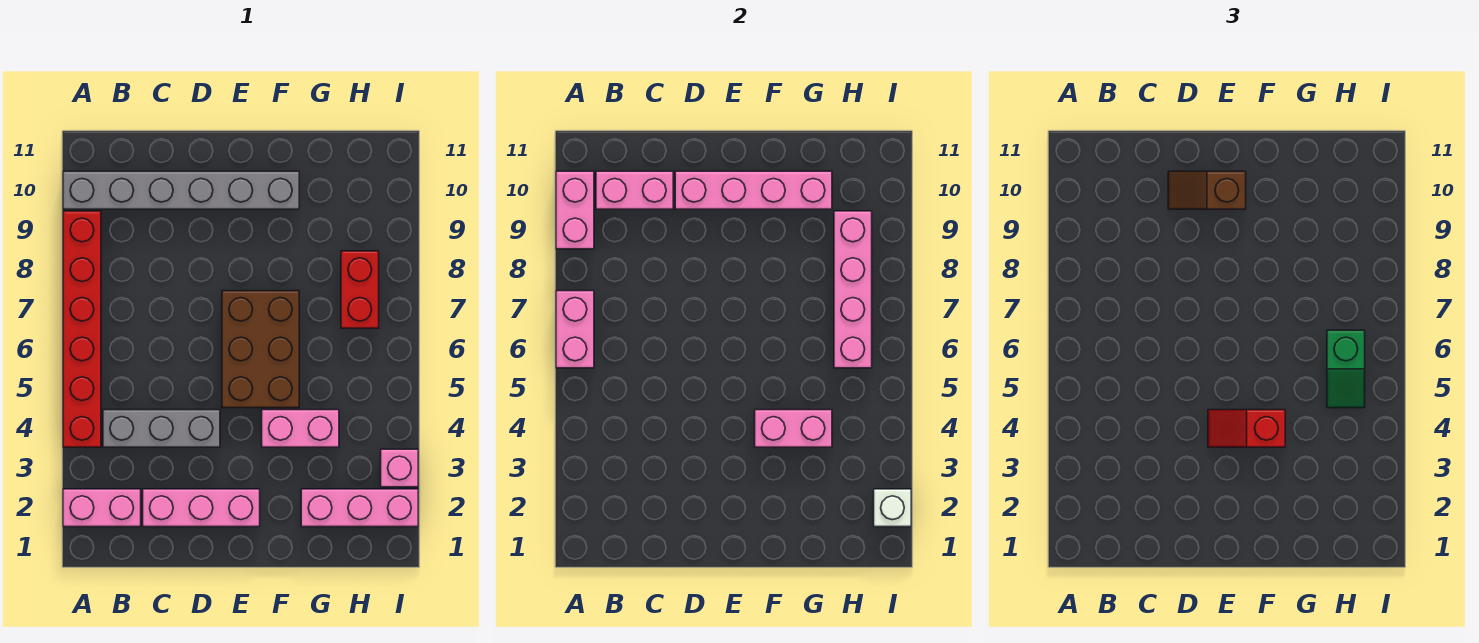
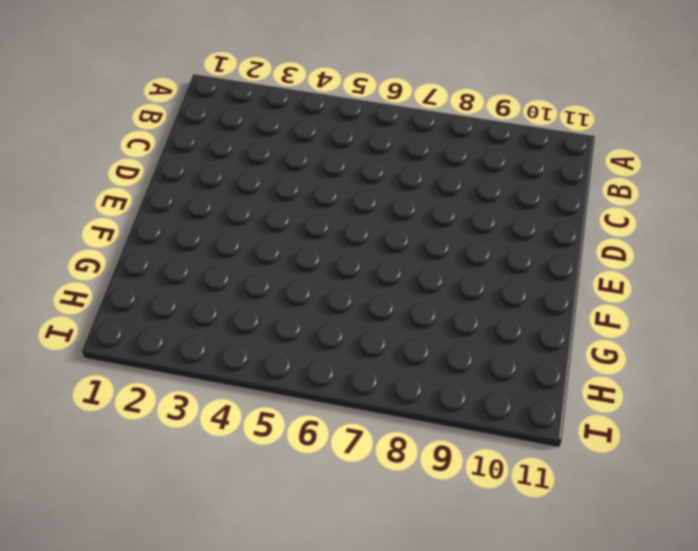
none -> pink brick A2:B2 level 1
none -> red brick A4:A9 level 1
none -> grey brick A10:F10 level 1

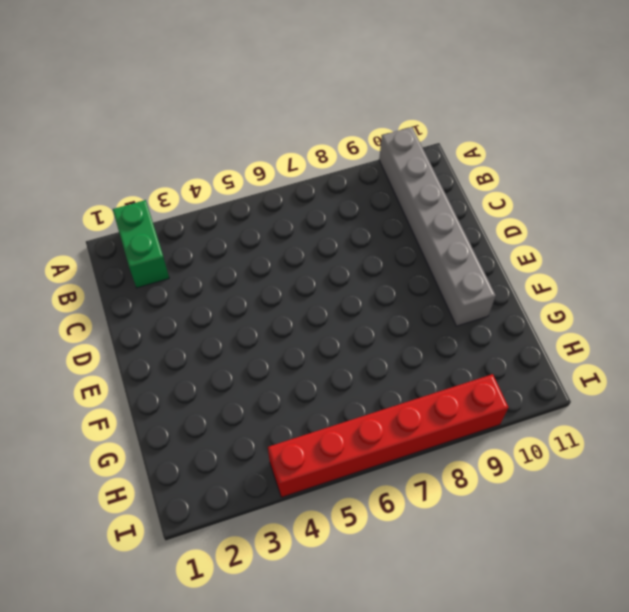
green brick A2:B2 level 1 -> pink brick A2:B2 level 1
red brick I4:I9 level 1 -> red brick A4:A9 level 1
none -> grey brick B4:D4 level 1
none -> pink brick C2:E2 level 1
none -> brown brick E5:F7 level 1

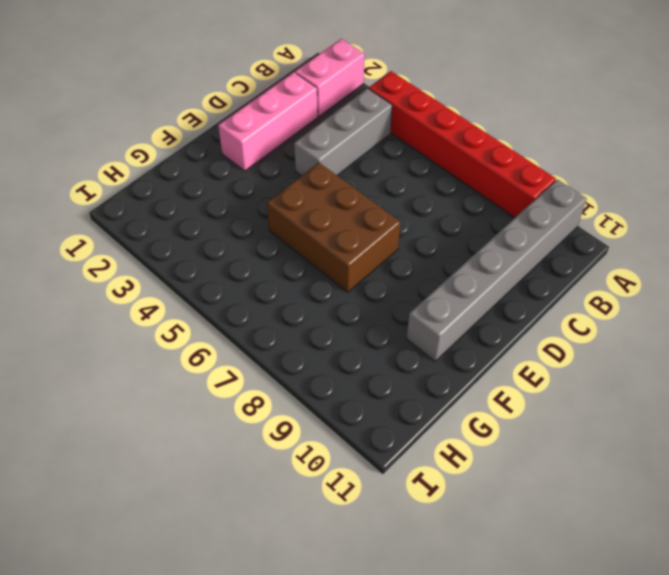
none -> pink brick F4:G4 level 1
none -> pink brick G2:I2 level 1
none -> red brick H7:H8 level 1

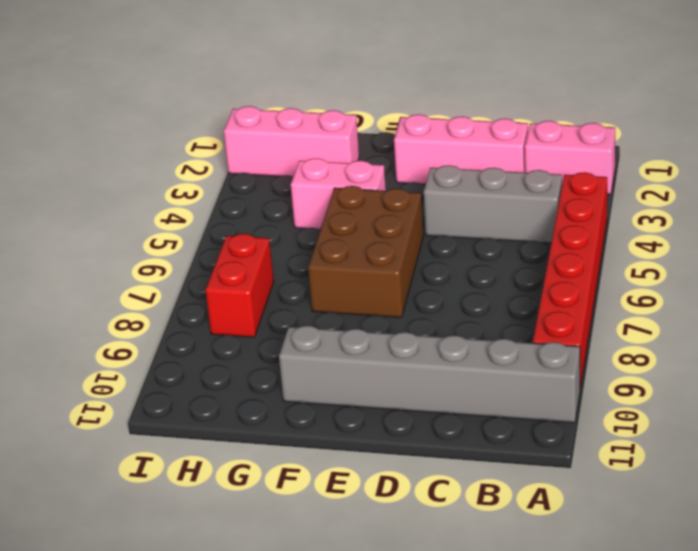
none -> pink brick I3 level 1
none -> pink brick A6:A7 level 2
none -> pink brick A9:A10 level 2

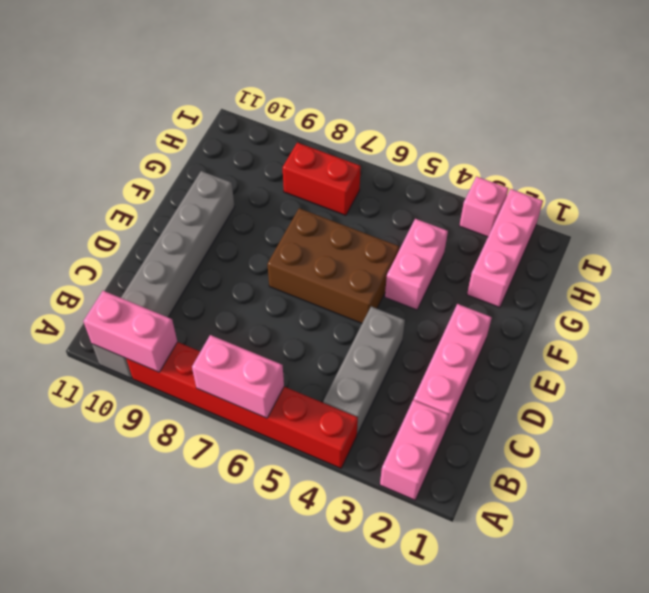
none -> pink brick B10:C10 level 2
none -> pink brick D10:G10 level 2
none -> pink brick F4:G4 level 2

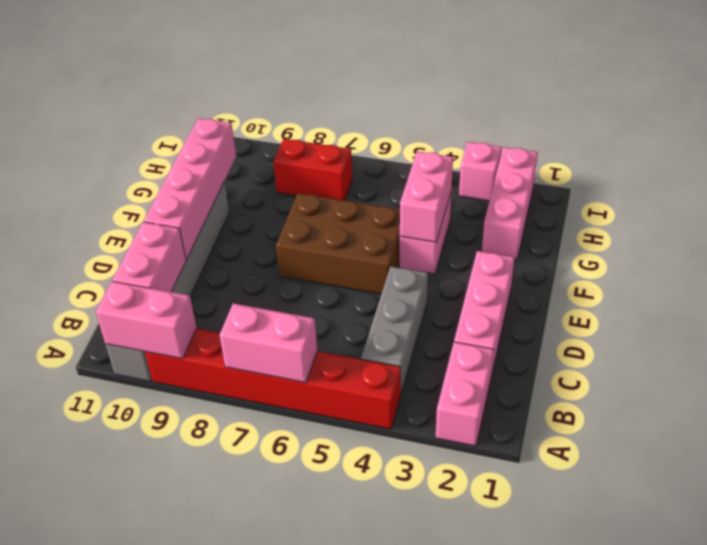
none -> pink brick H6:H9 level 2
none -> white brick I2 level 2
none -> brown slope D10:E10 level 3 top E

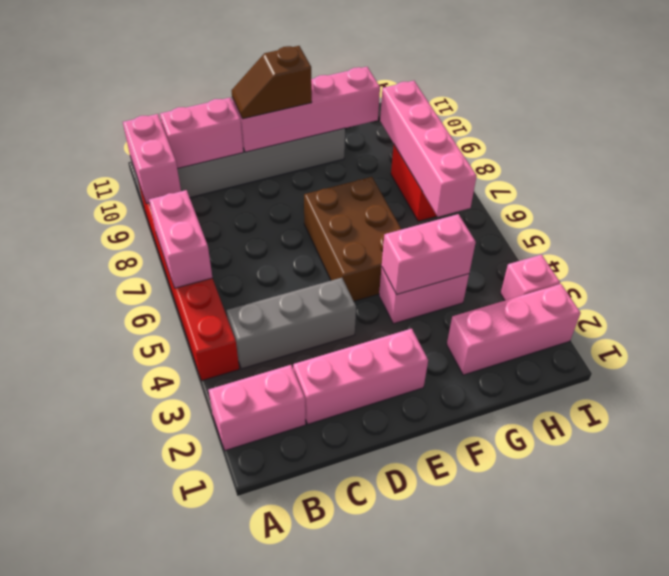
none -> white brick I2 level 2
none -> red slope E4:F4 level 3 top F
none -> green slope H5:H6 level 3 top 6

